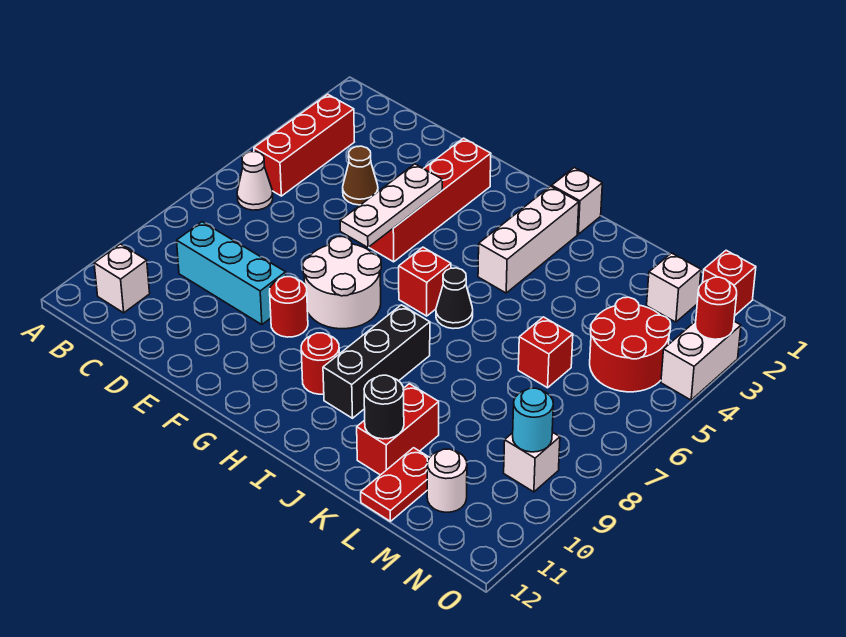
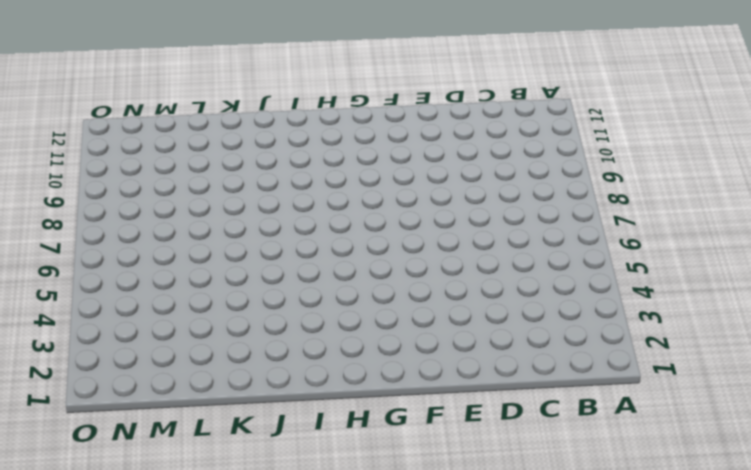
none -> red brick B3:B5 level 1
none -> white cone B6 level 1
none -> white brick B11 level 1

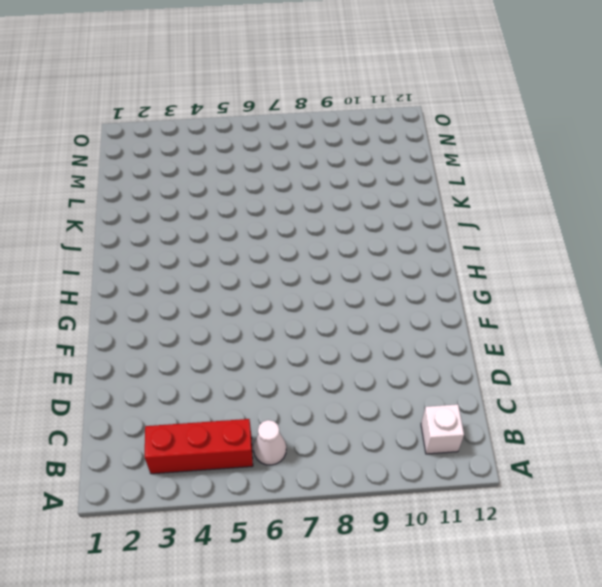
none -> cyan brick C9:E9 level 1
none -> brown cone D4 level 1
none -> red brick F2:F5 level 1

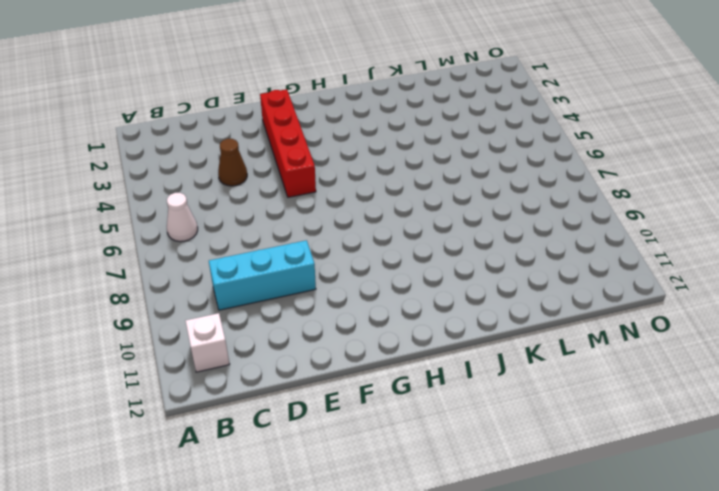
none -> red brick B3:B5 level 1
none -> white round brick F7:G8 level 1
none -> red round brick F9 level 1

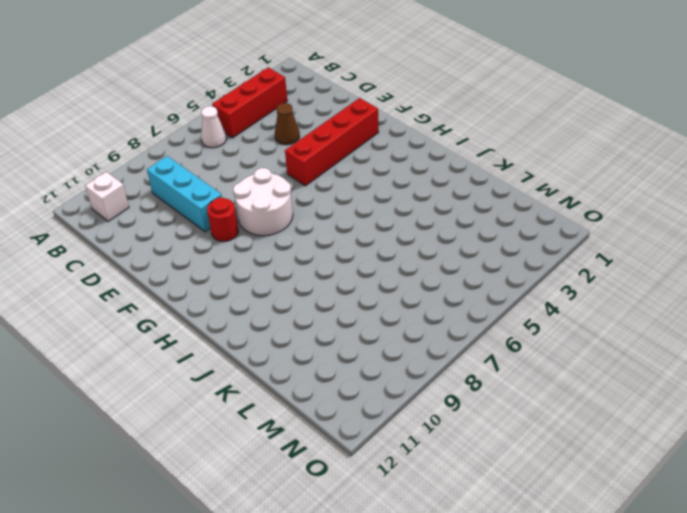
none -> red brick H6 level 1
none -> red round brick H10 level 1
none -> white brick I1 level 1

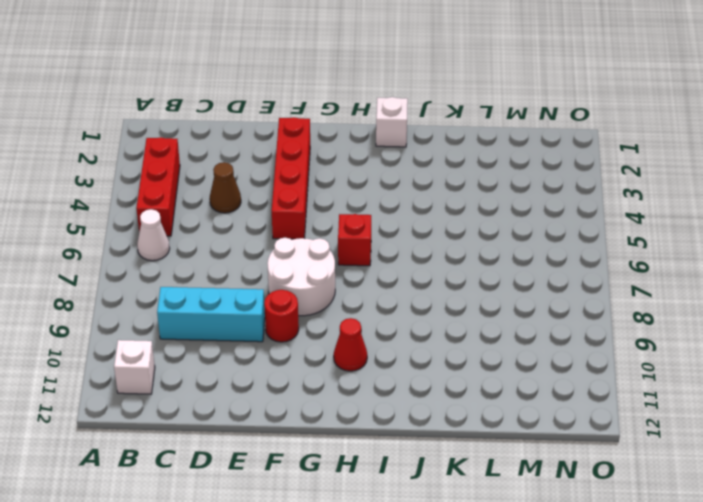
red cone H10 level 1 -> red round brick H10 level 1
none -> white brick I2:I4 level 1
none -> black cone I6 level 1
none -> black brick I8:I10 level 1

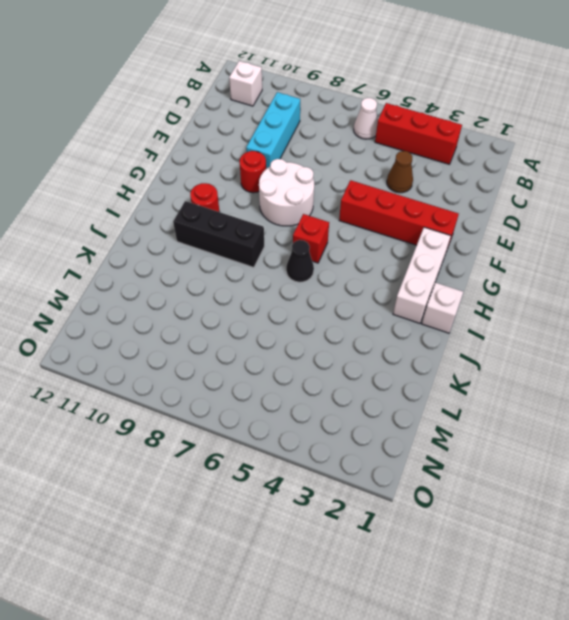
white brick G2:I2 level 1 -> white brick I2:I4 level 1
none -> red brick K10:K11 level 1
none -> red brick L6 level 1
none -> red plate L11:L12 level 1

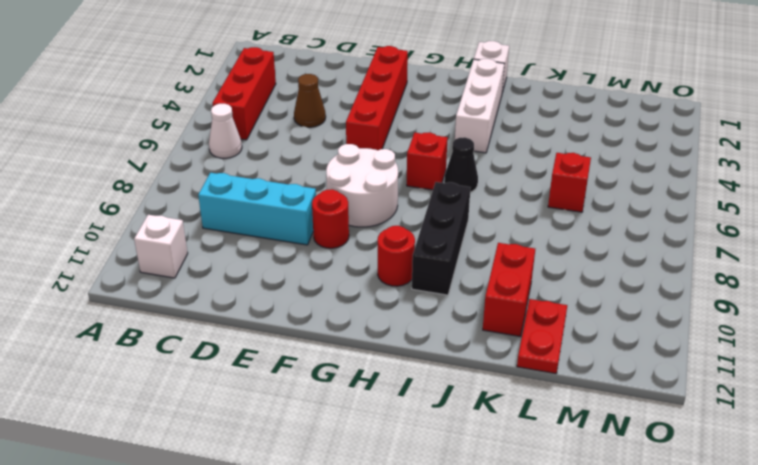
none -> white brick M2 level 1
none -> red round brick M4:N5 level 1
none -> white round brick M11 level 1

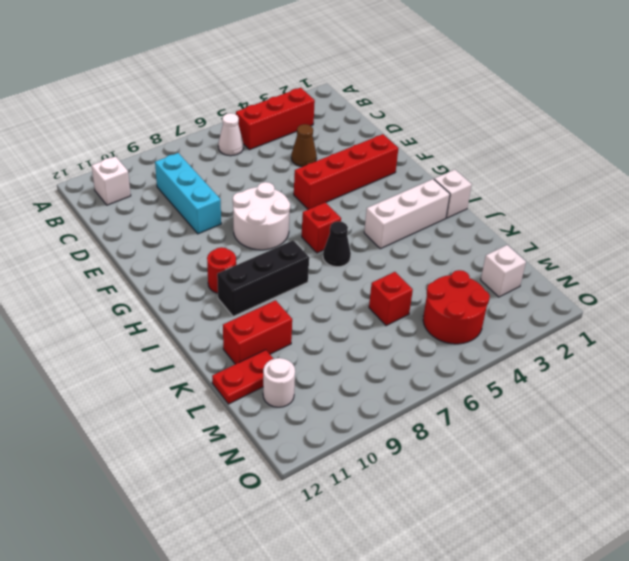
none -> red round brick F9 level 1
none -> red brick N1 level 1
none -> white brick N9 level 1

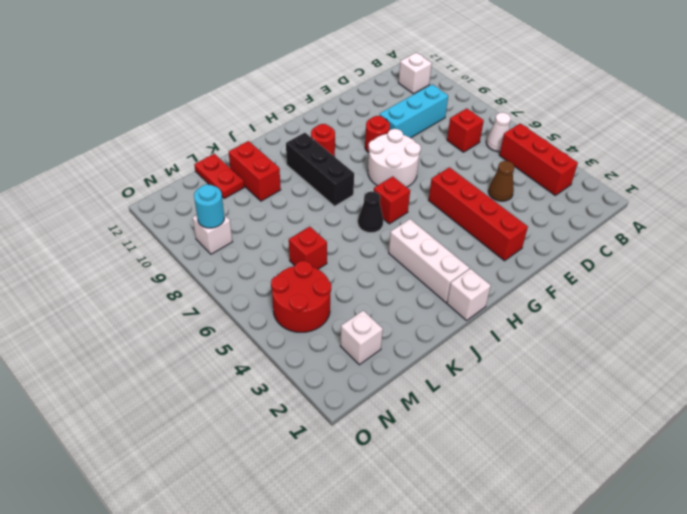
red brick C7 level 1 -> red brick N1 level 1
none -> white round brick M11 level 1
none -> white brick O3:O4 level 1
none -> white plate F4:F6 level 2

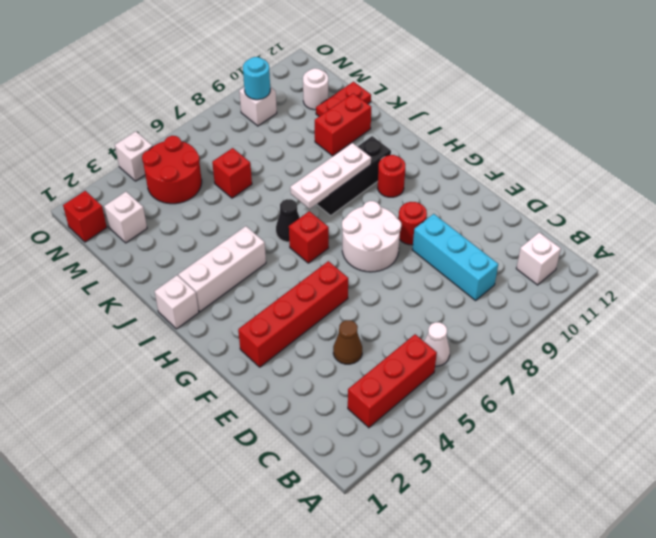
white plate I7:I9 level 2 -> white plate F4:F6 level 2
white brick O4 level 1 -> white brick O3:O4 level 1
none -> black round brick K11 level 2
none -> red round brick O3 level 2

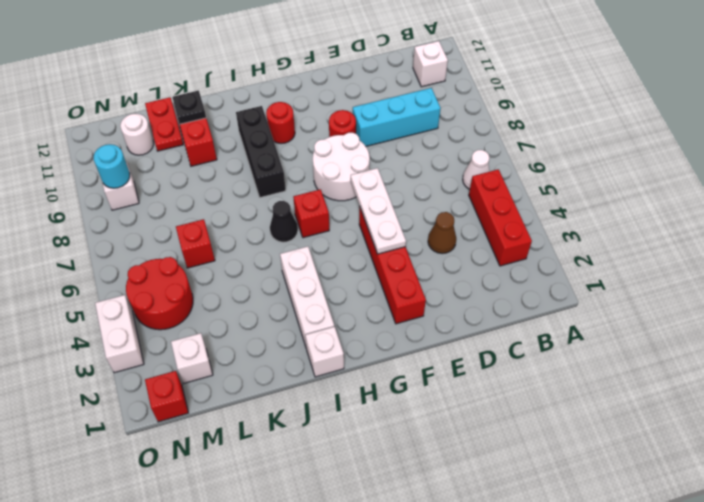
black plate K11 level 2 -> black round brick K11 level 2
none -> red round brick O3 level 2

